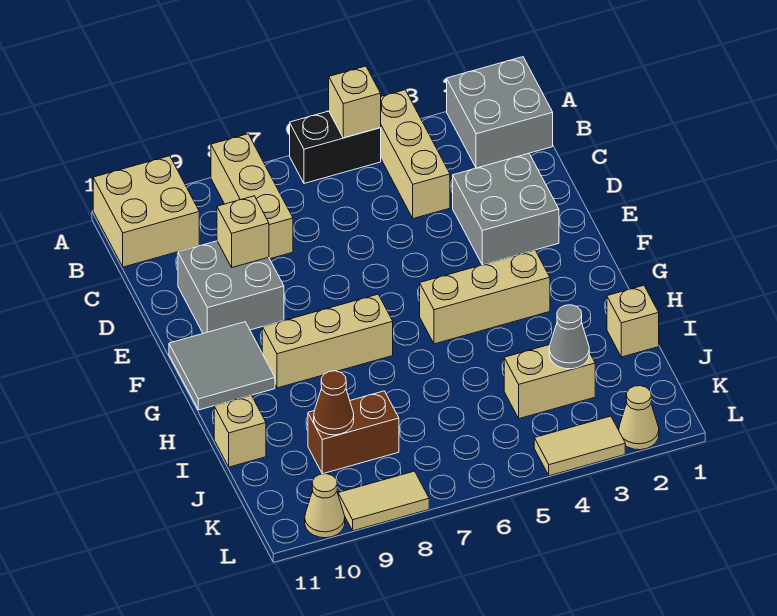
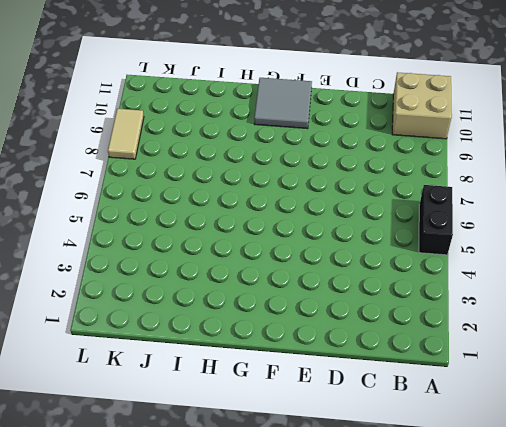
none -> grey brick A1:B2 level 1
none -> tan brick A4:C4 level 1
none -> tan brick A8:C8 level 1

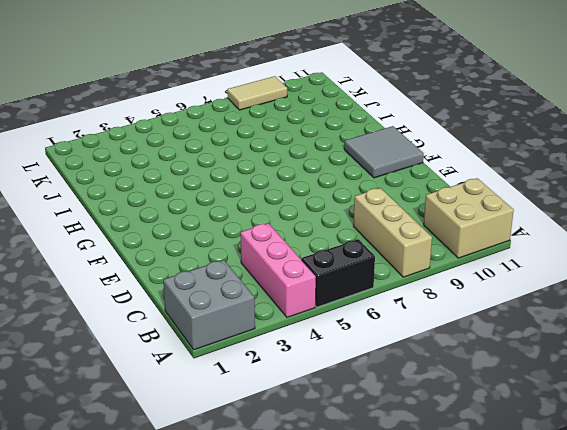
pink brick A4:C4 level 1 -> tan brick A4:C4 level 1
none -> grey brick D2:E3 level 1
none -> grey brick D9:E10 level 1
none -> tan brick G3:G5 level 1

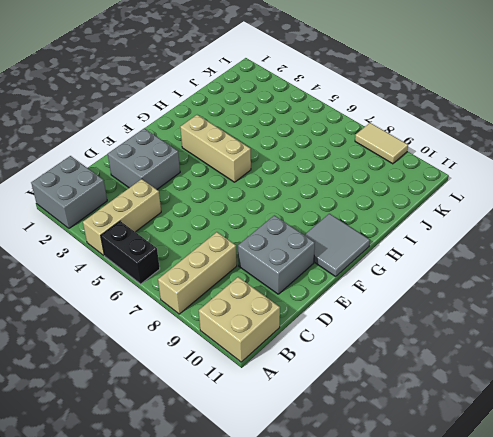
none -> tan brick G7:G9 level 1
none -> tan brick I1 level 1
none -> tan brick I11 level 1

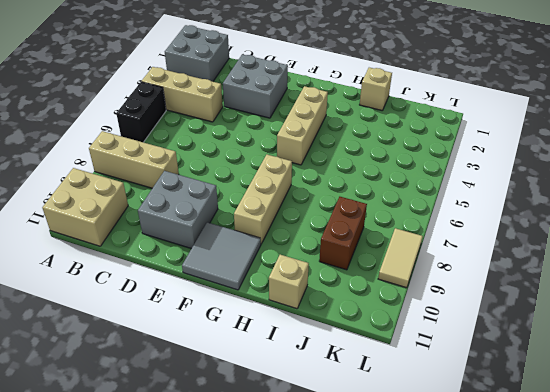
none -> tan brick J3:J4 level 1
none -> tan cone L2 level 1
none -> tan tile L3:L4 level 1

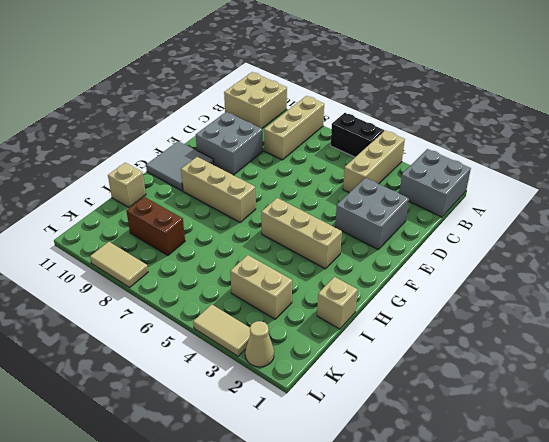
none -> tan cone L10 level 1
none -> tan brick A5 level 2
none -> tan brick D9 level 2

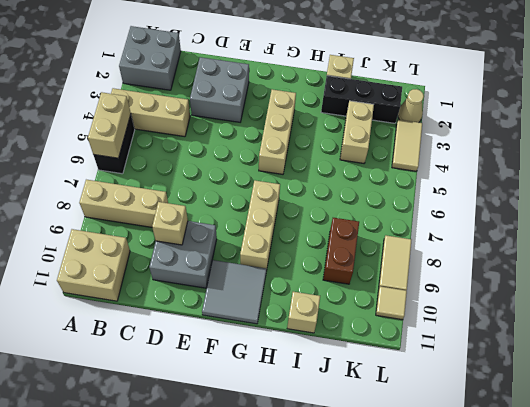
tan brick A5:A6 level 2 -> tan brick A5 level 2
black brick I2:K2 level 1 -> none
tan tile L10 level 1 -> tan cone L10 level 1
none -> grey cone J3 level 2
none -> brown cone J9 level 2

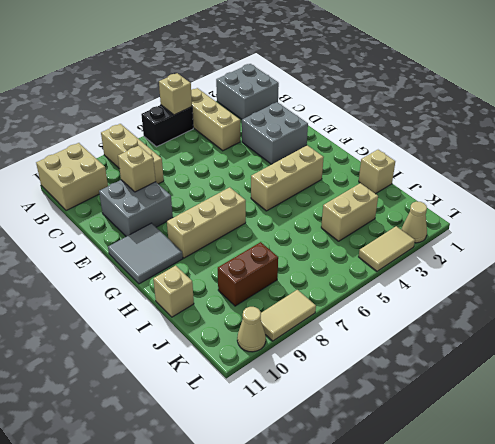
none -> grey cone J3 level 2
none -> brown cone J9 level 2

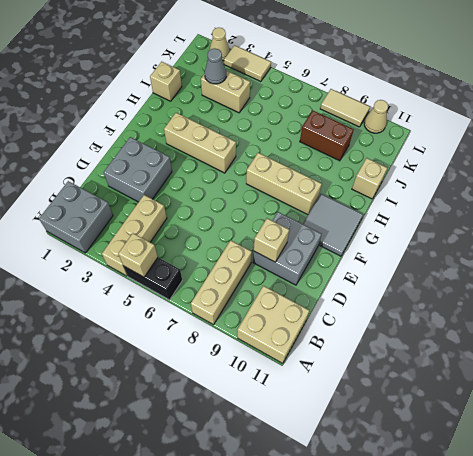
none -> brown cone J9 level 2

